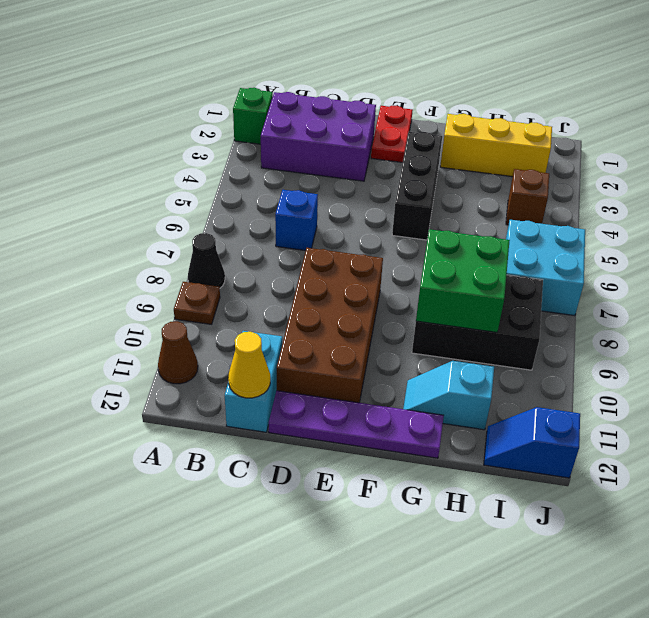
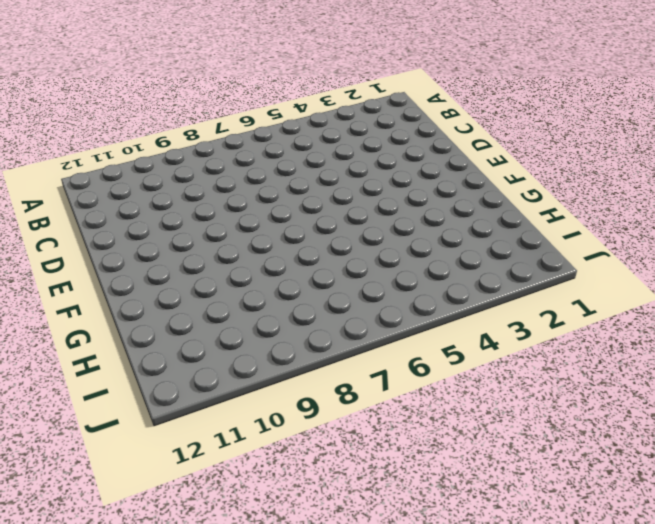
none -> green brick A2 level 1
none -> black cone A8 level 1
none -> brown plate A9 level 1

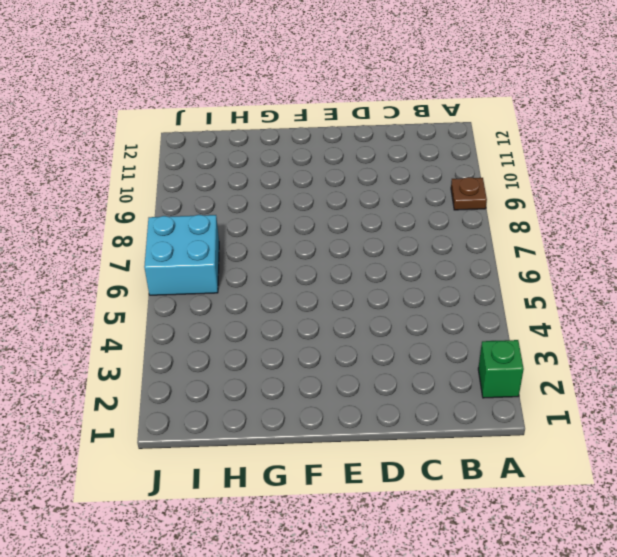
none -> black cone A8 level 1
none -> brown cone A11 level 1
none -> purple brick B2:D3 level 1

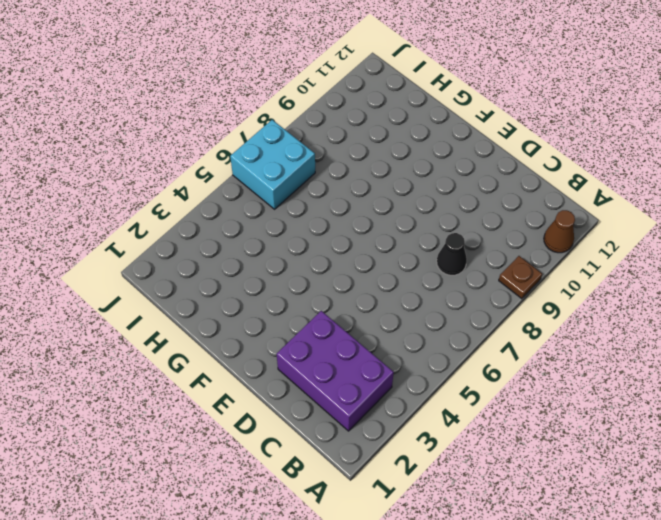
black cone C8 level 1 -> black cone A8 level 1
none -> green brick A2 level 1
none -> blue brick C6 level 1
none -> cyan brick C11:C12 level 1

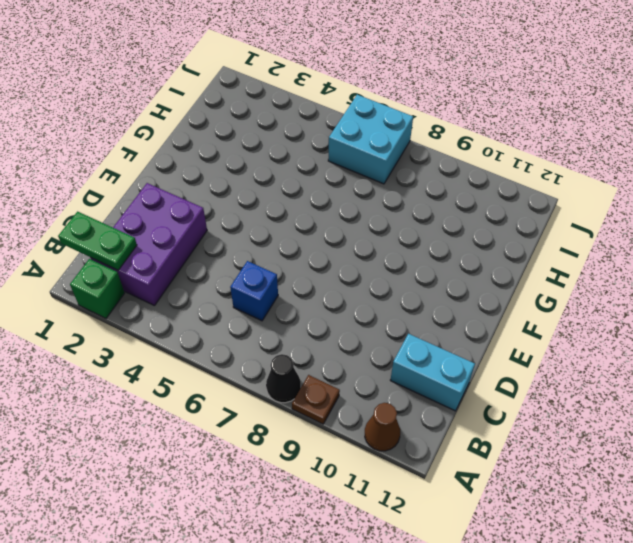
green plate B1:B2 level 2 -> none
none -> brown brick D8:E11 level 1
none -> purple plate D12:G12 level 1
none -> red plate E1:E2 level 1

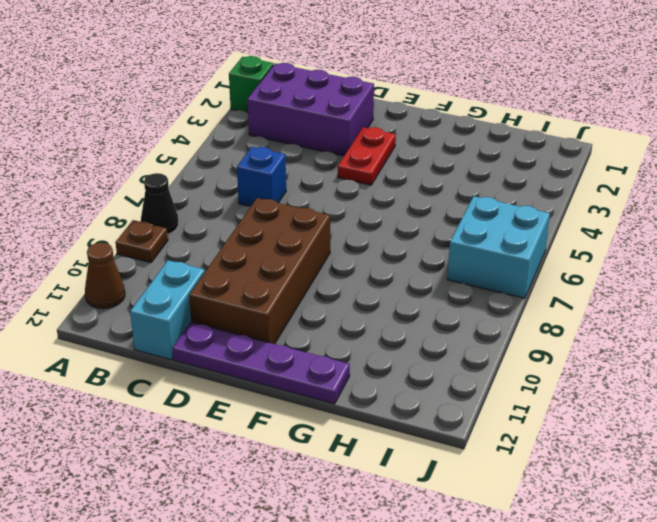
red plate E3:E4 level 1 -> red plate E1:E2 level 1
none -> black brick F3:F5 level 1
none -> yellow brick G2:I2 level 1
none -> black brick G8:I9 level 1

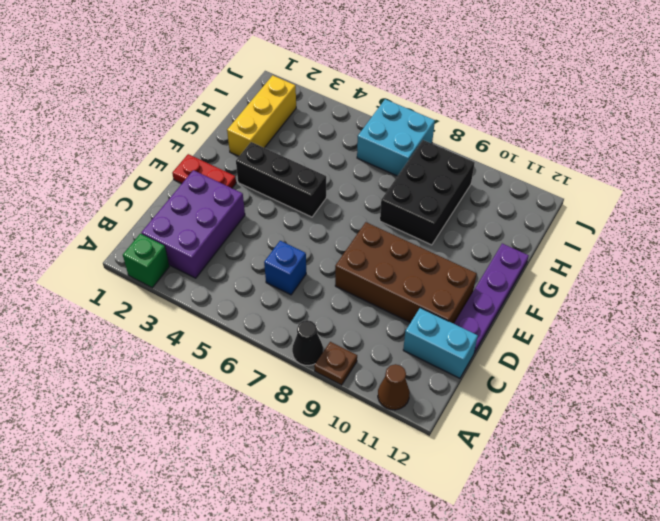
none -> cyan slope G11:H11 level 1 top H
none -> brown brick I4 level 1
none -> blue slope I12:J12 level 1 top J

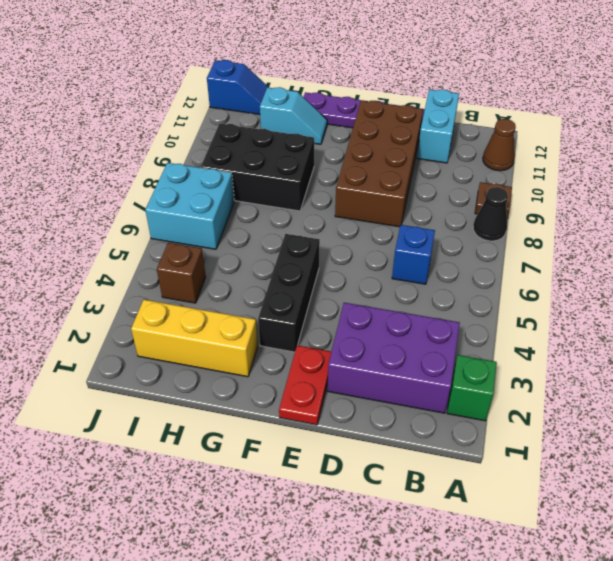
none -> yellow cone C12 level 2
none -> green brick G8:H9 level 2

